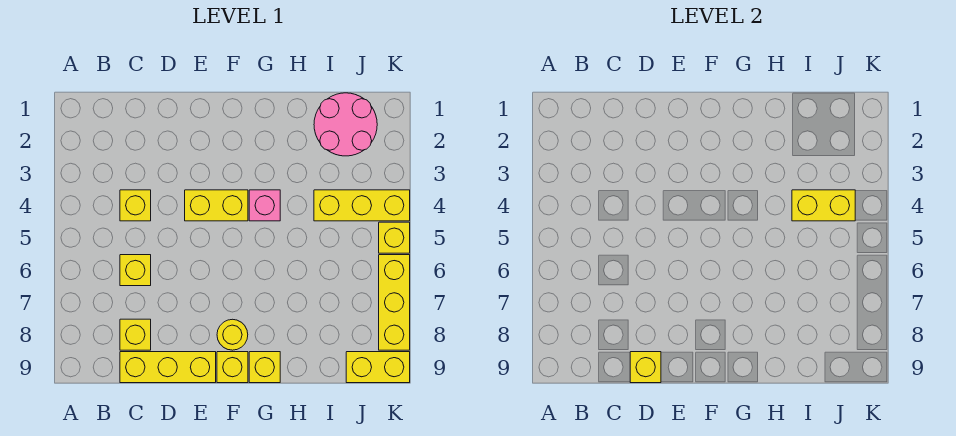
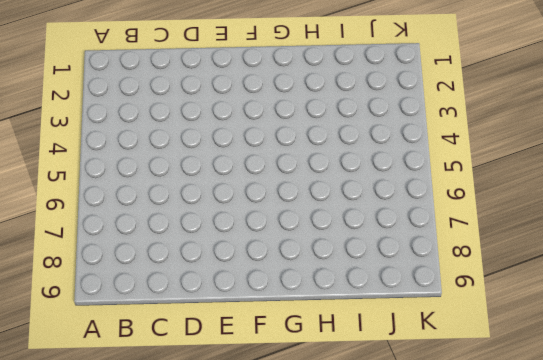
none -> yellow brick C4 level 1
none -> yellow brick C6 level 1
none -> yellow brick C8 level 1

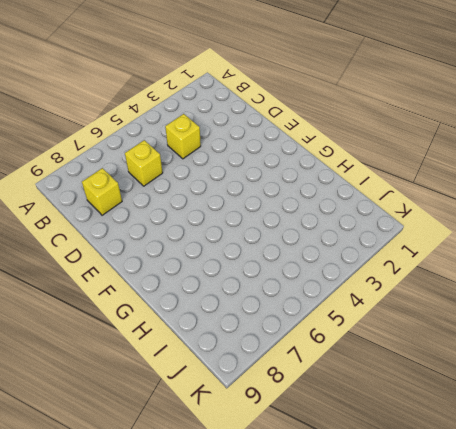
none -> yellow brick C9:E9 level 1
none -> yellow brick E4:F4 level 1
none -> yellow round brick F8 level 1

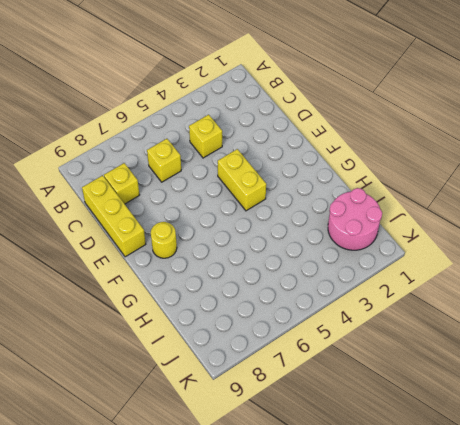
none -> yellow brick F9 level 1
none -> pink brick G4 level 1
none -> yellow brick G9 level 1

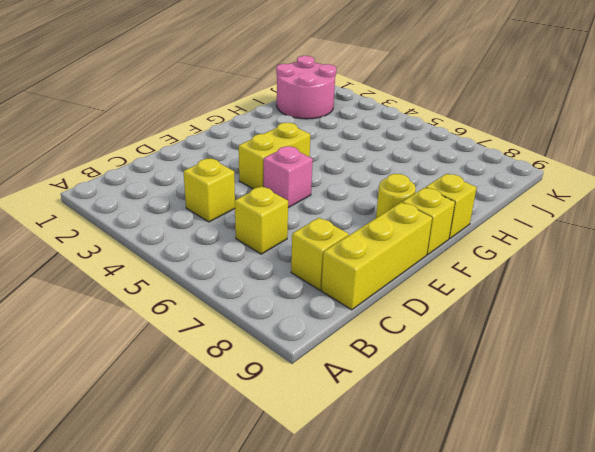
pink brick E5 level 1 -> pink brick G4 level 1
none -> yellow brick I4:K4 level 1
none -> yellow brick J9:K9 level 1
none -> yellow brick K5 level 1

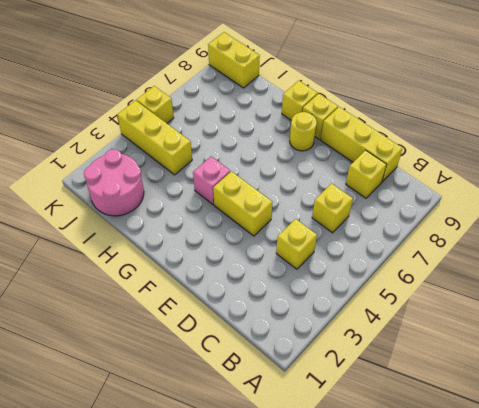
none -> yellow brick K6:K8 level 1
none -> yellow brick D9 level 2
none -> yellow brick I4:J4 level 2

